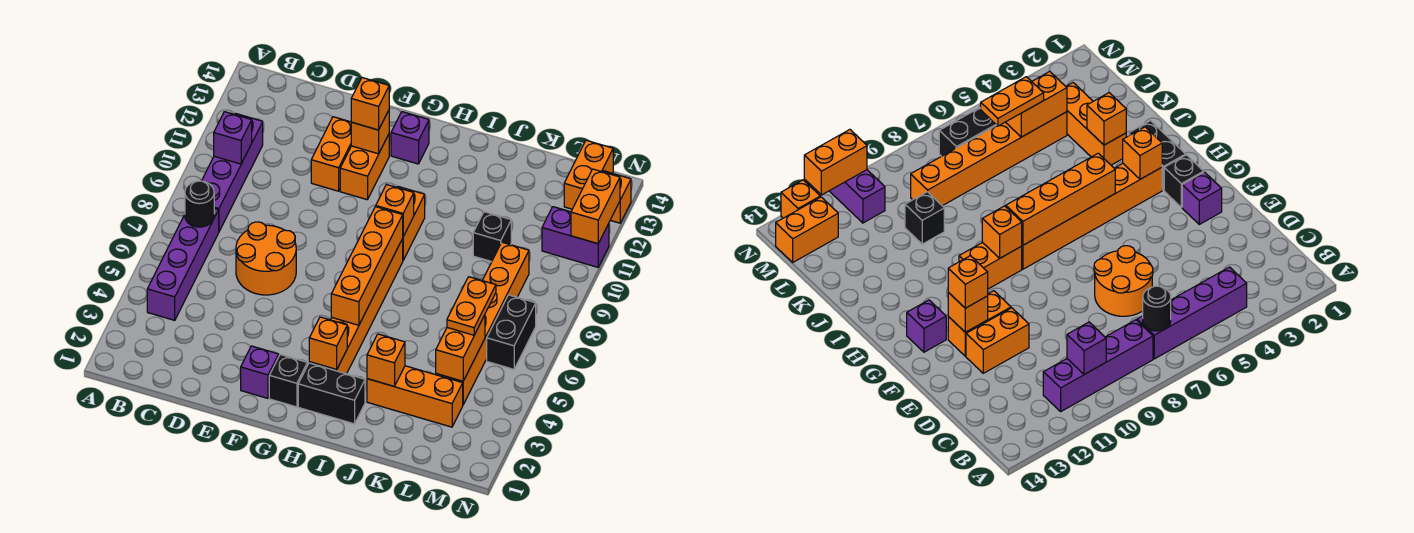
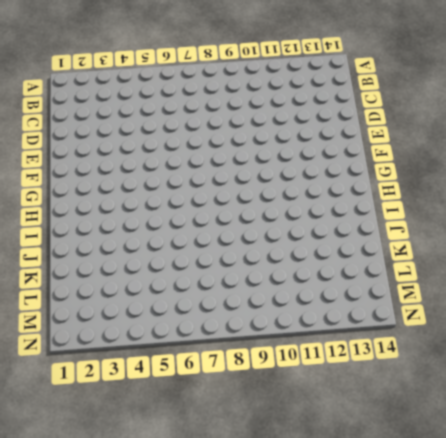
none -> purple brick B4:B7 level 1
none -> purple brick B8:B11 level 1
none -> orange round brick D6:E7 level 1

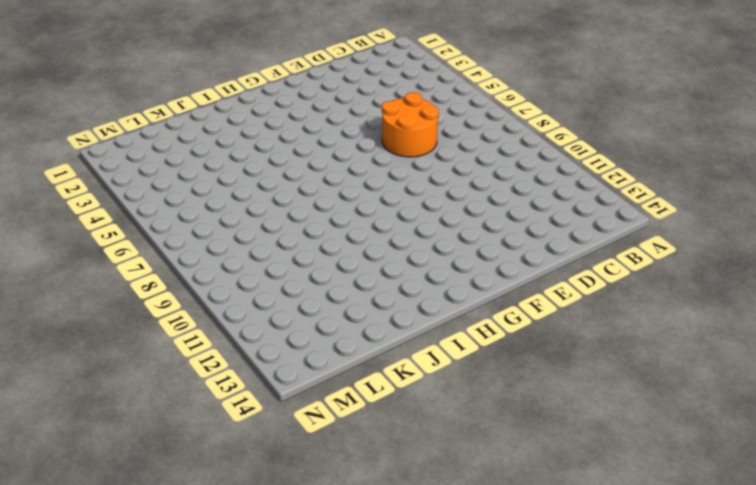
none -> purple brick B4:B7 level 1
none -> purple brick B8:B11 level 1
none -> orange brick E11:E12 level 1

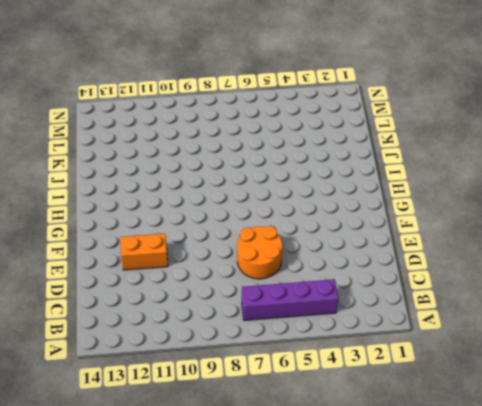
none -> purple brick B8:B11 level 1
none -> purple brick F2 level 1
none -> orange brick F11:F12 level 1

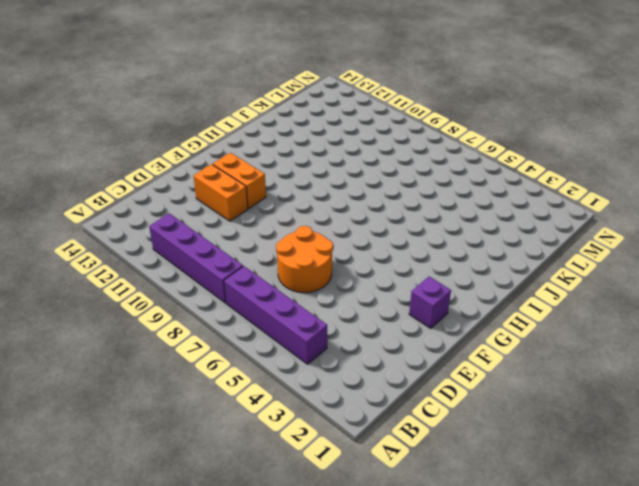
none -> black brick G2 level 1
none -> purple brick G13 level 1
none -> black brick H2:I2 level 1

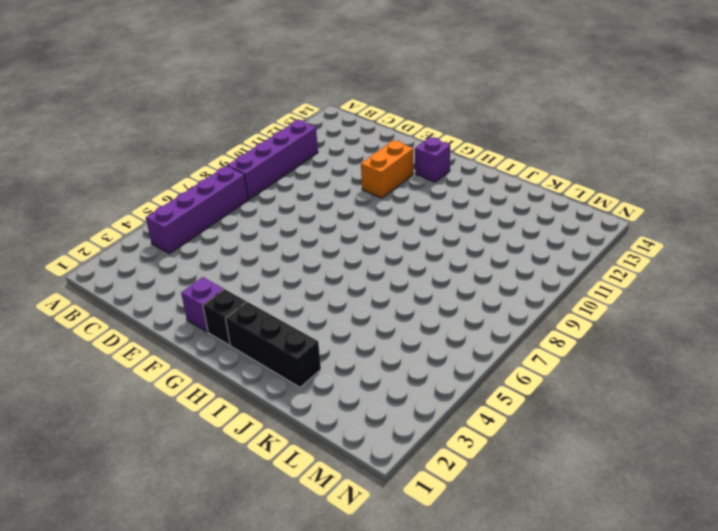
black brick H2:J2 level 1 -> black brick H2:I2 level 1
none -> orange round brick D6:E7 level 1
none -> orange brick E11:E12 level 1
none -> orange brick H3:H8 level 1

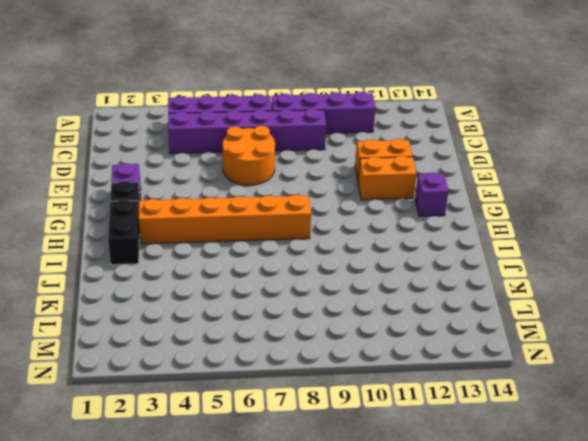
purple brick C4:C9 level 1 -> none
none -> orange brick H9:H10 level 1
none -> orange brick J3:L3 level 1
none -> black brick K10 level 1

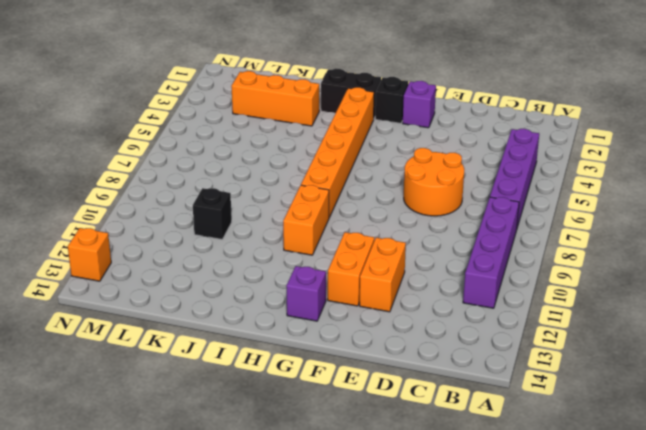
none -> orange brick L4:L9 level 1
none -> black brick M6:M7 level 1
none -> purple brick M11:N11 level 1

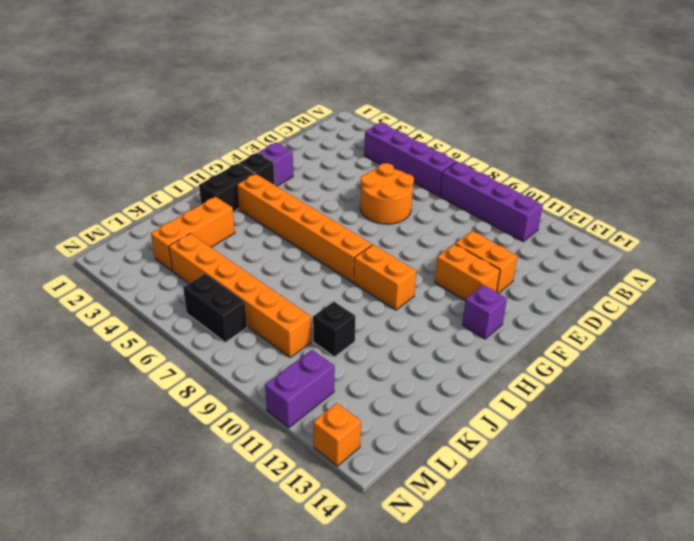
none -> orange brick M13:M14 level 1
none -> black round brick B7 level 2
none -> purple brick B10 level 2

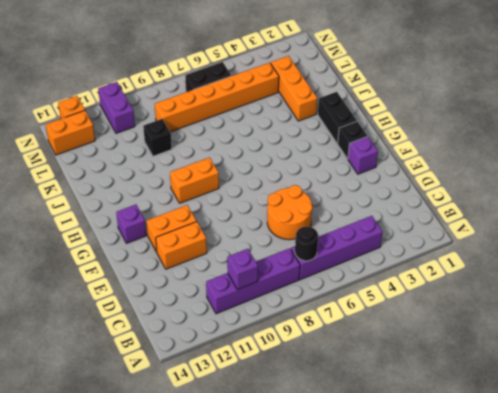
none -> orange brick H3:H8 level 1
none -> orange brick F12 level 2
none -> orange brick H3 level 2

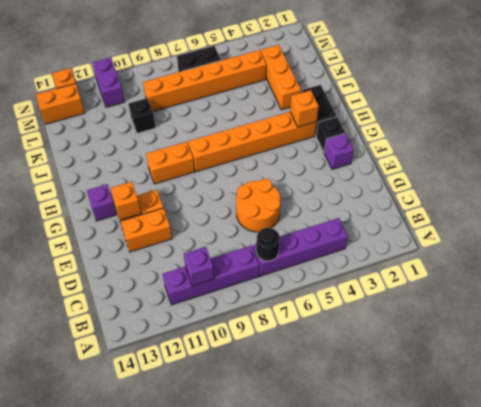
none -> orange brick H5:H8 level 2
none -> orange brick H9 level 2
none -> orange brick J3 level 2

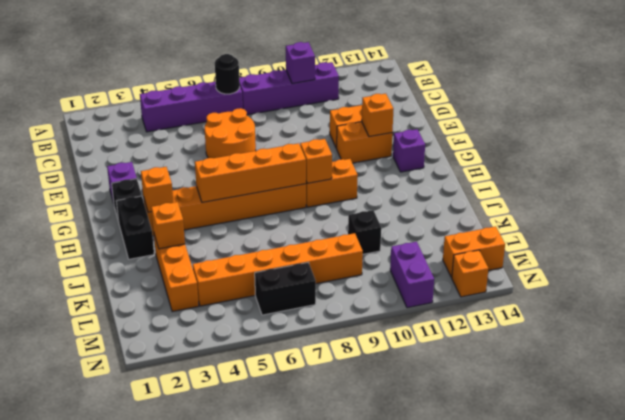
none -> orange brick L4:L5 level 2
none -> orange brick N11:N12 level 2
none -> orange brick F12 level 3

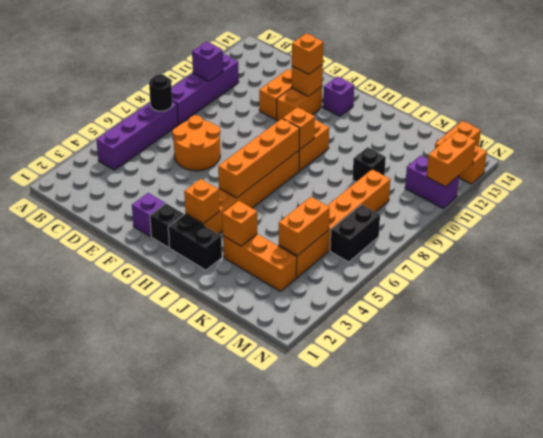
none -> orange plate L5:L6 level 3

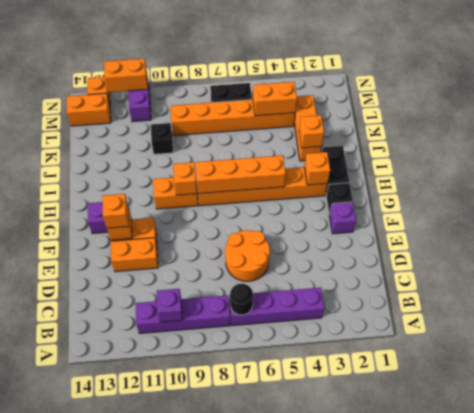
none -> orange plate L5:L6 level 3

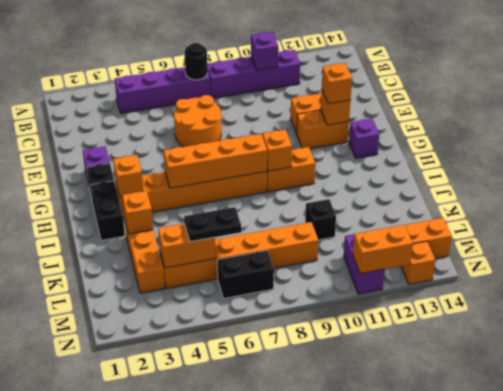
black plate L5:L6 level 3 -> orange plate L5:L6 level 3

